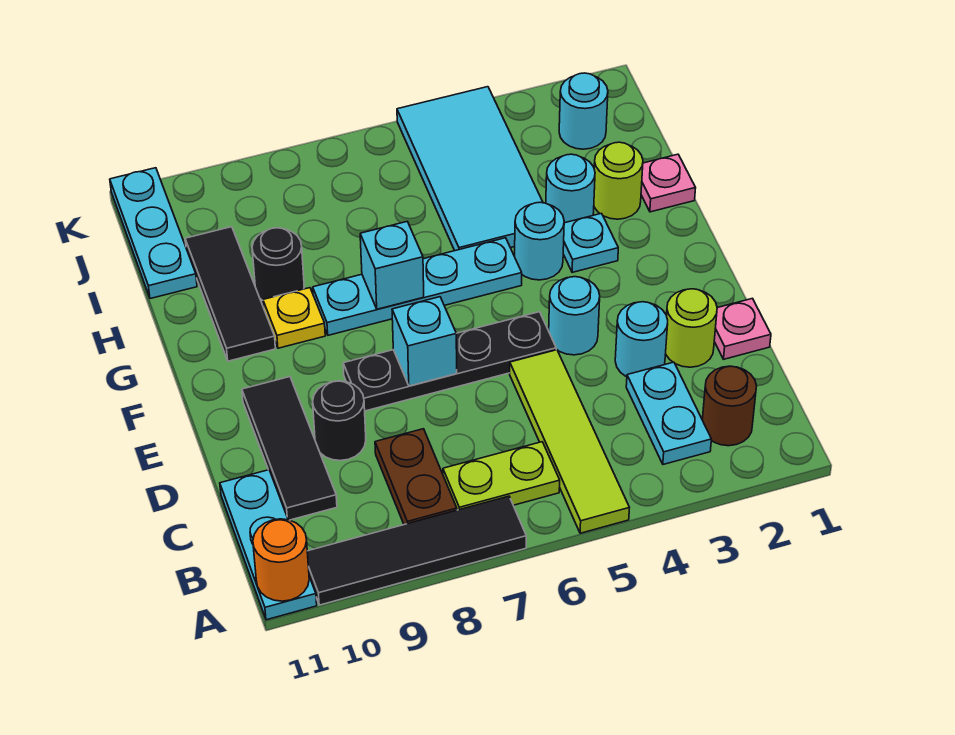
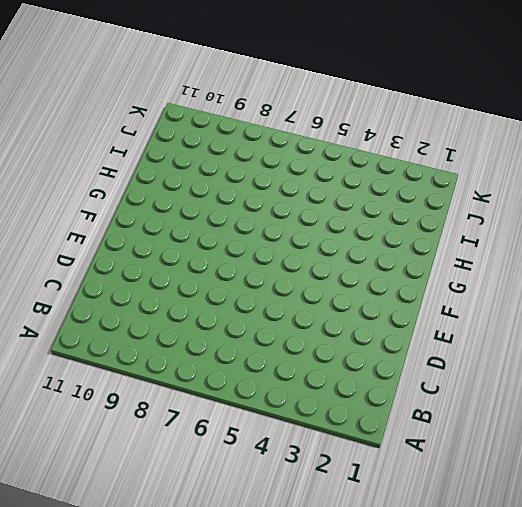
none -> lime tile A5:D5 level 1
none -> black tile A7:A10 level 1
none -> cyan plate A11:C11 level 1

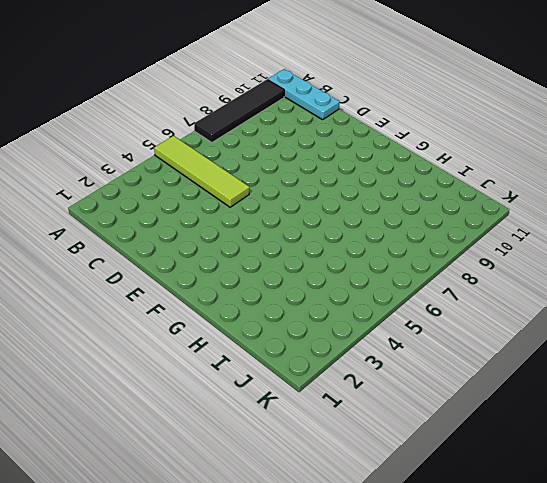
none -> brown round brick B2 level 1
none -> cyan plate B3:C3 level 1
none -> lime plate B6:B7 level 1

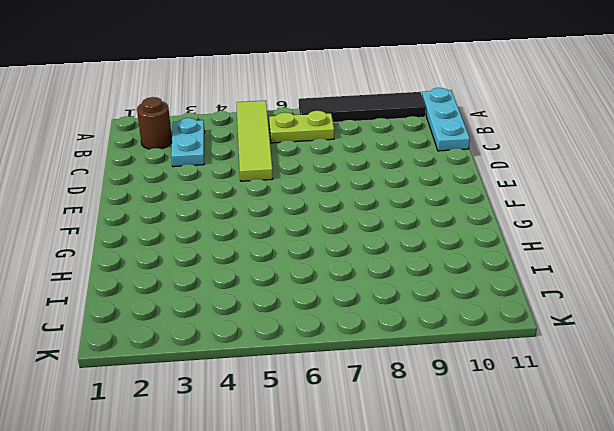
none -> brown plate B8:C8 level 1
none -> black tile C10:E10 level 1
none -> pink plate D1 level 1

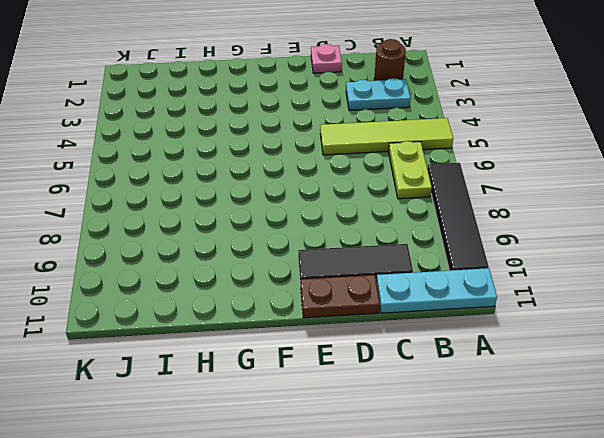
brown plate D11:E11 level 1 -> brown plate B8:C8 level 1
none -> lime round brick D2 level 1
none -> cyan round brick D3 level 1
none -> black round brick D9 level 1

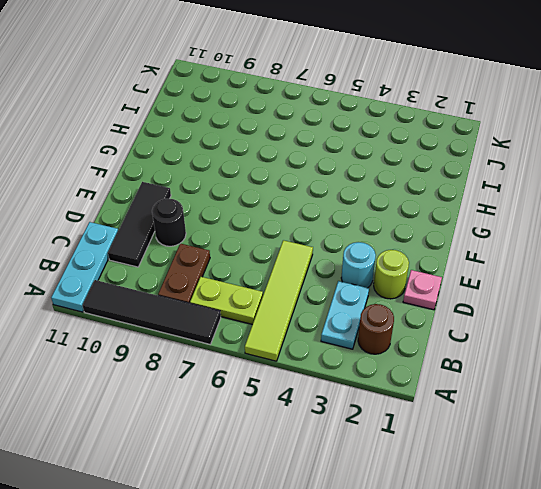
none -> cyan round brick E4 level 1
none -> black plate E5:E8 level 1
none -> cyan plate G3 level 1

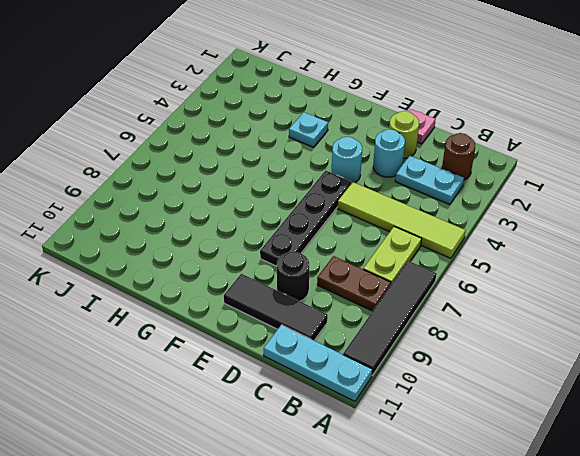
none -> cyan round brick G4 level 1
none -> cyan plate G5:G8 level 1
none -> yellow plate G9 level 1

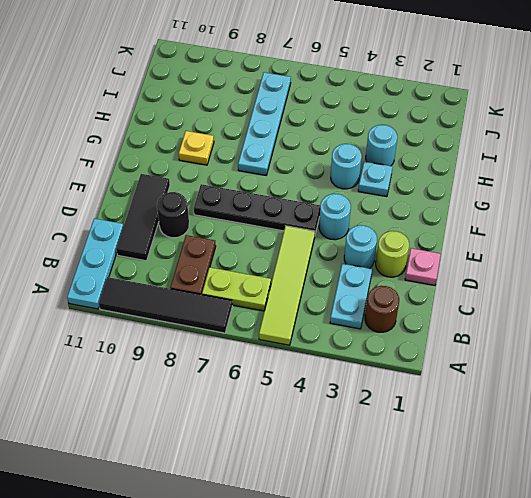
cyan plate G7:J7 level 1 -> cyan plate G5:G8 level 1
none -> black tile G10:I10 level 1
none -> pink plate H1 level 1
none -> lime round brick H2 level 1

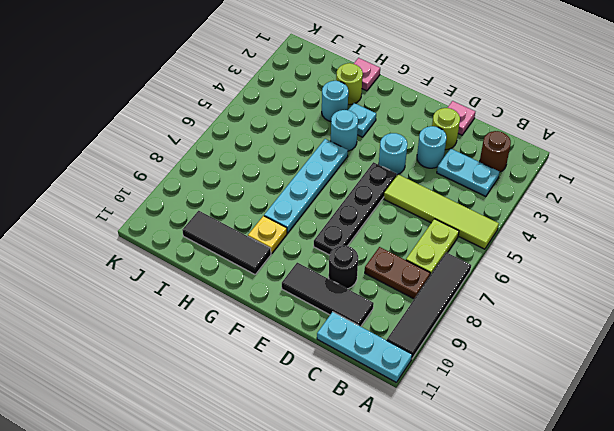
none -> cyan tile H4:K5 level 1
none -> black round brick H9 level 1
none -> cyan plate I11:K11 level 1

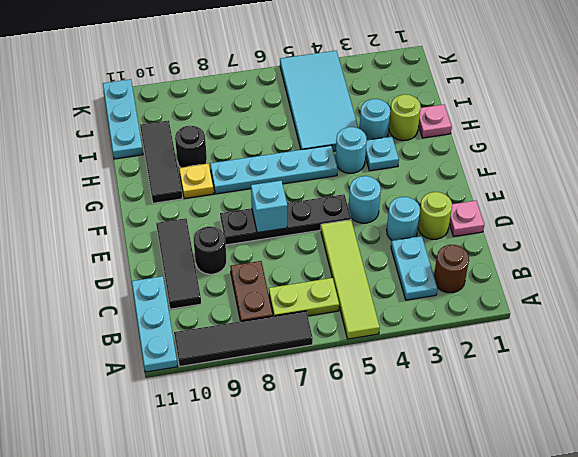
none -> cyan round brick J2 level 1
none -> orange round brick A11 level 2
none -> cyan brick G7 level 2

